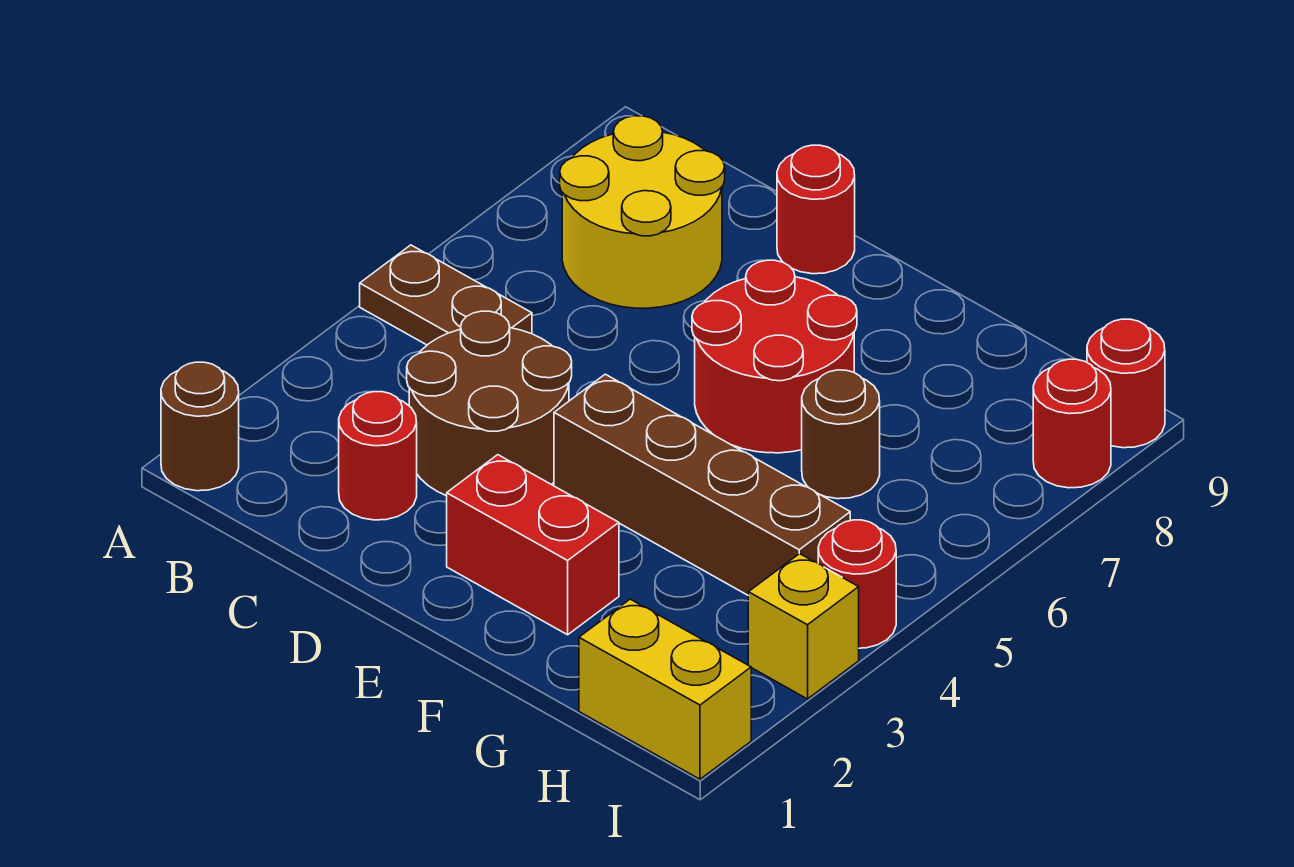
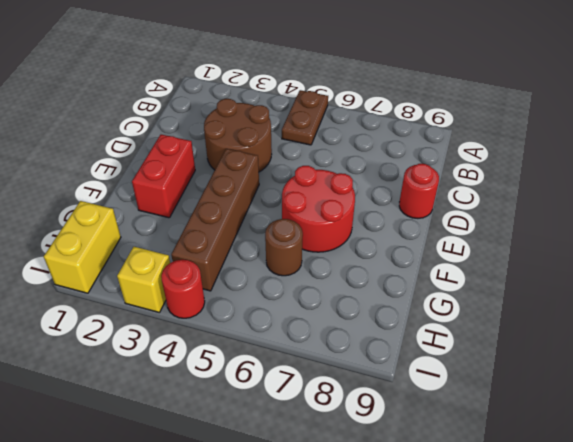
none -> brown round brick A1 level 1
none -> yellow round brick B7:C8 level 1
none -> red round brick C2 level 1

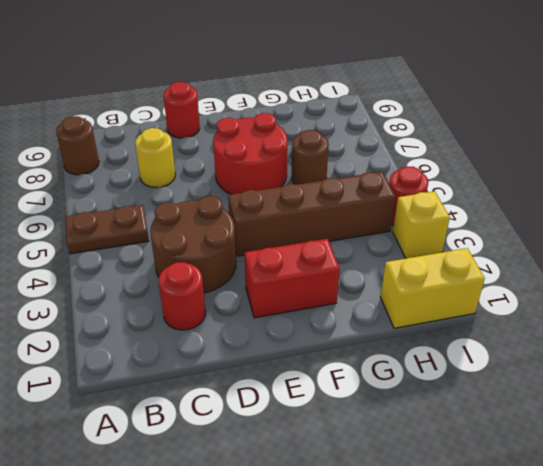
brown round brick A8 level 1 -> brown round brick A1 level 1
yellow round brick C7 level 1 -> yellow round brick B7:C8 level 1
none -> red round brick I8 level 1
none -> red round brick I9 level 1

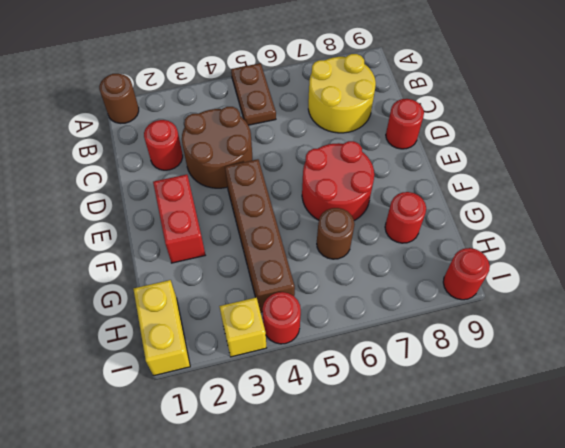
red round brick G8 level 1 -> red round brick I8 level 1

